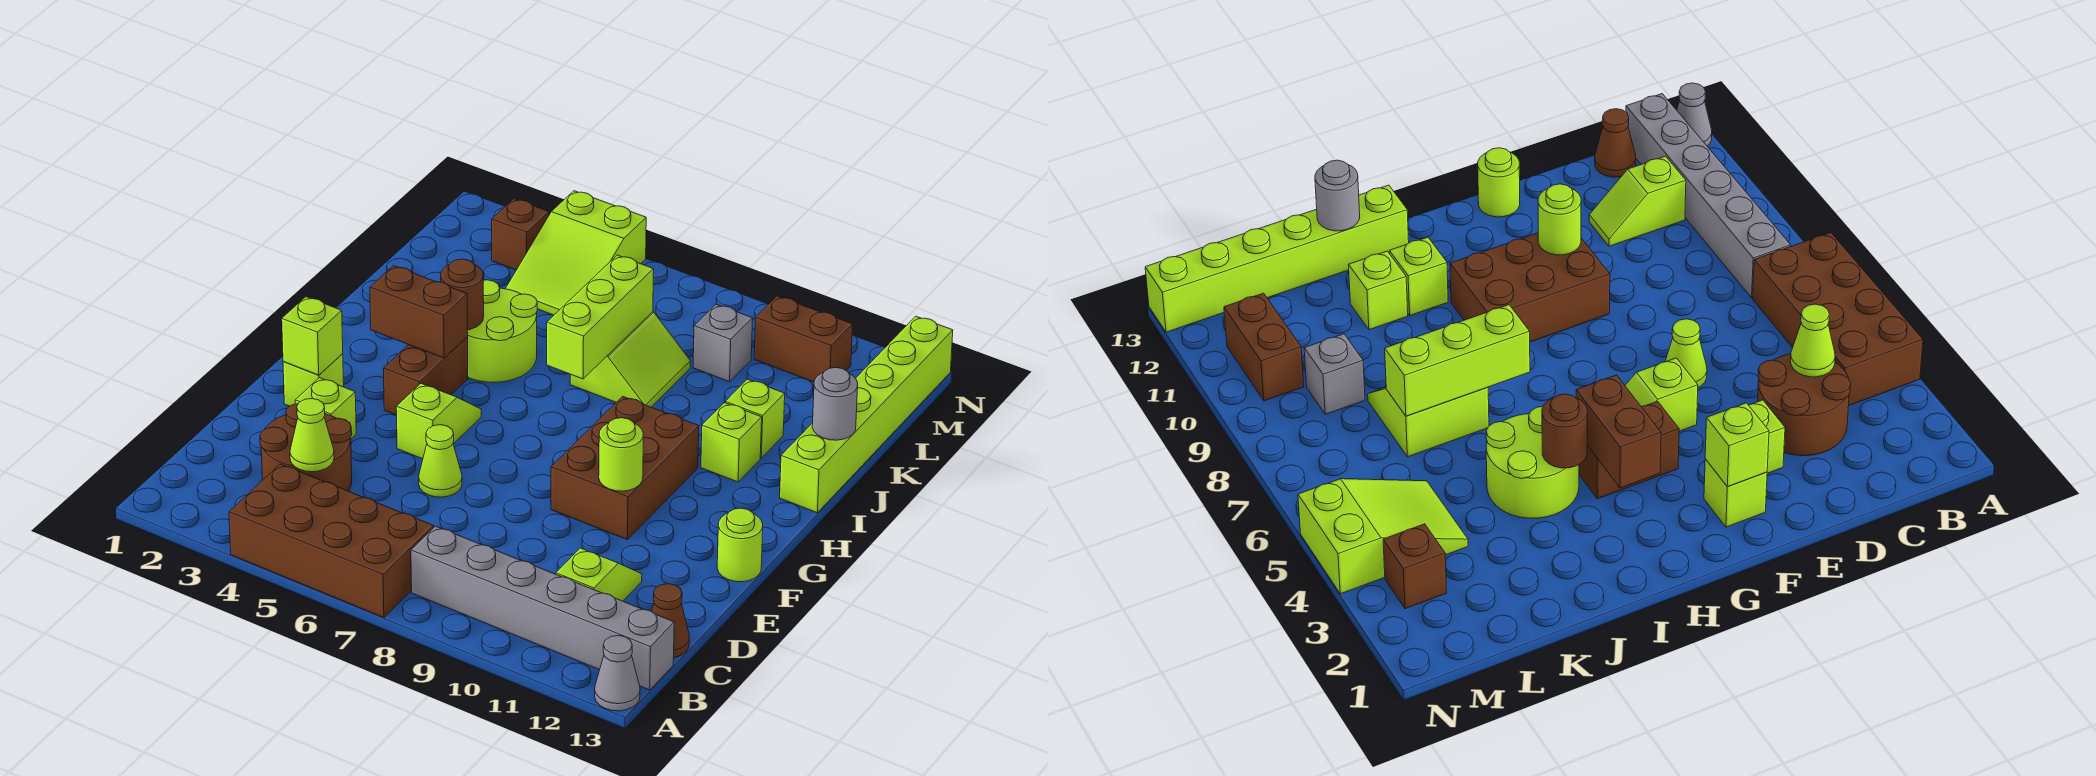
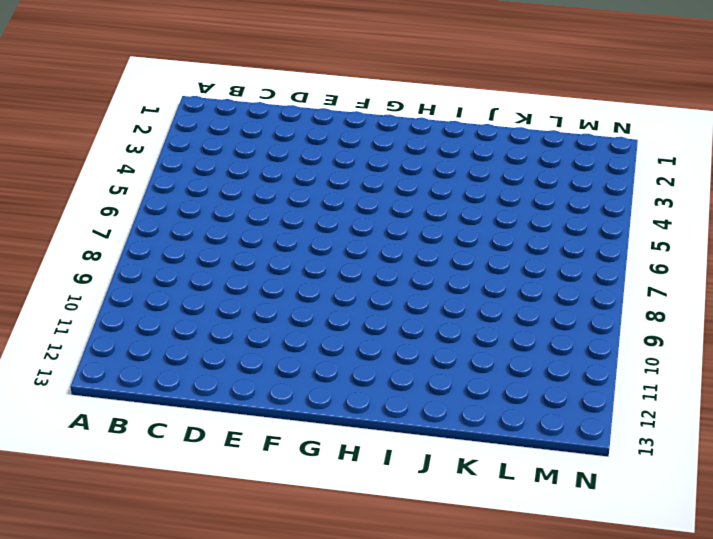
none -> brown brick A4:B7 level 1
none -> grey cone A13 level 1
none -> grey brick B8:B13 level 1

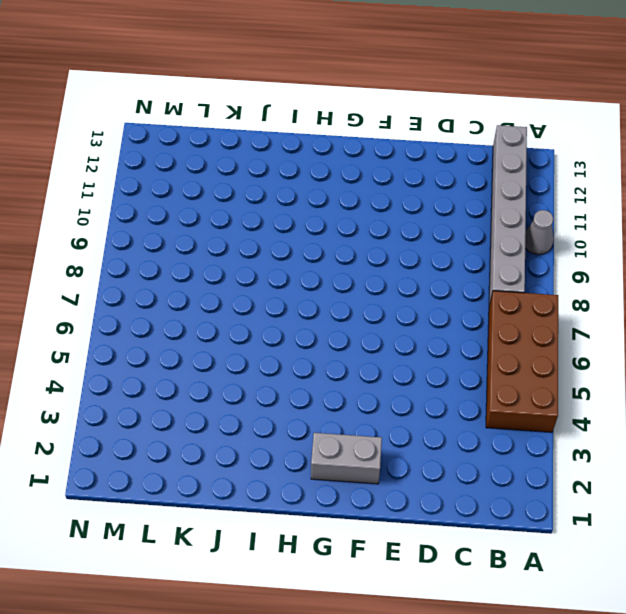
grey cone A10 level 1 -> grey cone A13 level 1
grey brick F2:G2 level 1 -> lime brick F2 level 1
none -> brown round brick C3:D4 level 1
none -> lime slope C11:D11 level 1 top C
none -> brown cone C13 level 1

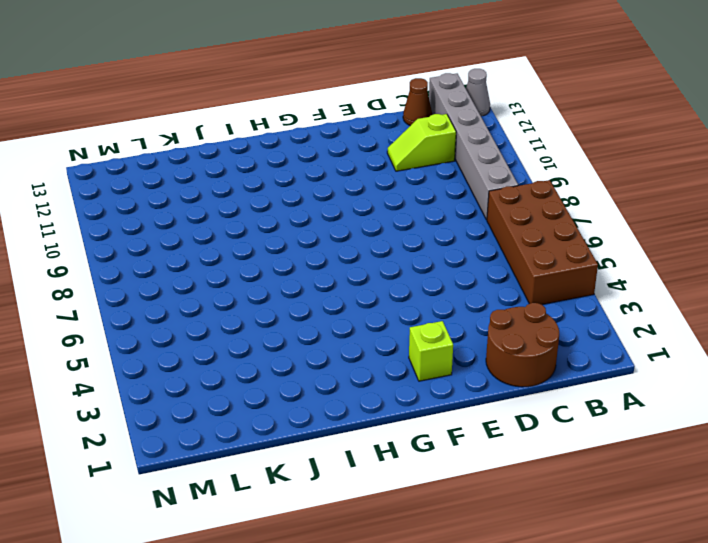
brown round brick C1:D2 level 1 -> brown round brick C3:D4 level 1
none -> lime brick E3 level 1
none -> lime cone E6 level 1
none -> lime slope F5:G5 level 1 top F

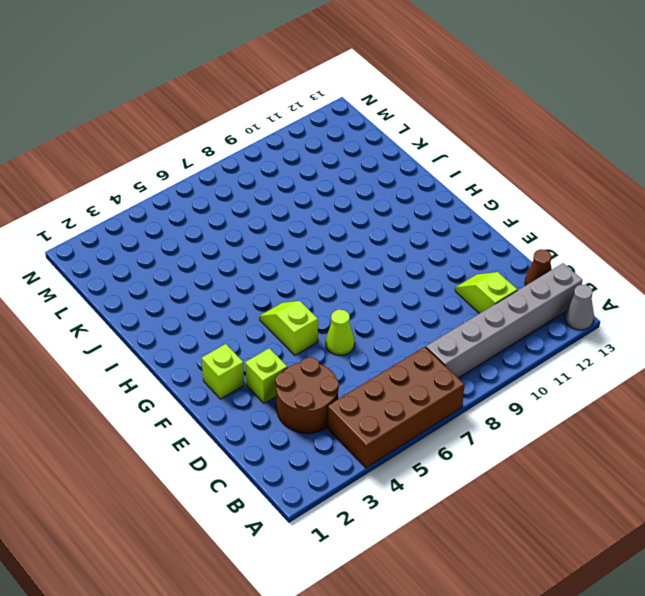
none -> brown brick F9:H10 level 1
none -> lime round brick F13 level 1
none -> brown brick G4:H4 level 1

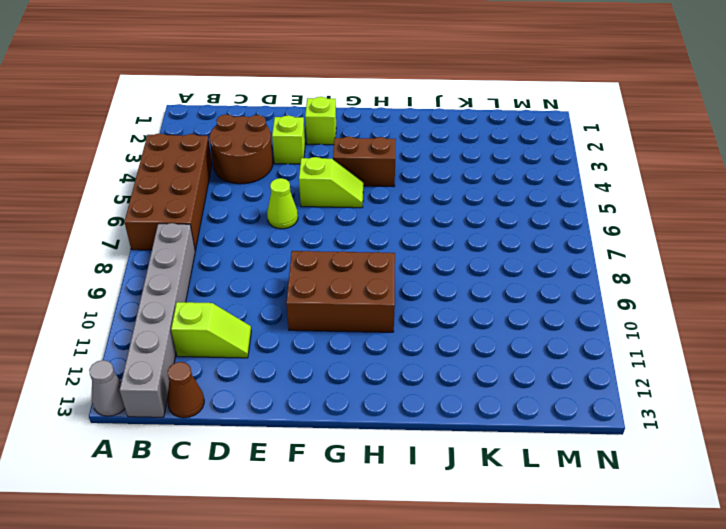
none -> lime round brick F13 level 1
none -> lime round brick I4:J5 level 1
none -> lime brick I11 level 1

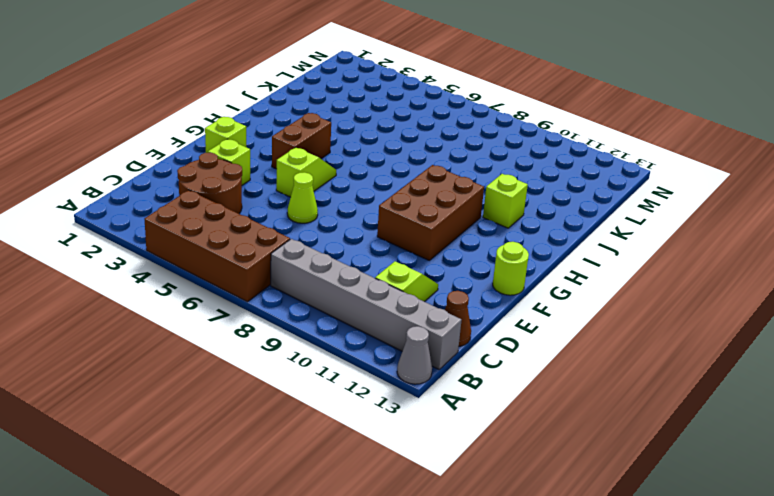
none -> lime round brick I4:J5 level 1
none -> lime brick I13:N13 level 1
none -> lime slope J7:K8 level 1 top 7

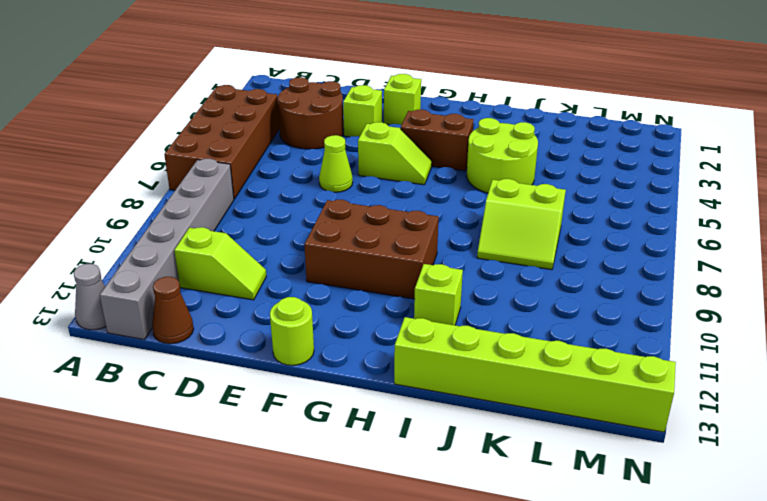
none -> lime brick J11 level 1
none -> lime slope L4:N5 level 1 top N
none -> grey brick L9 level 1

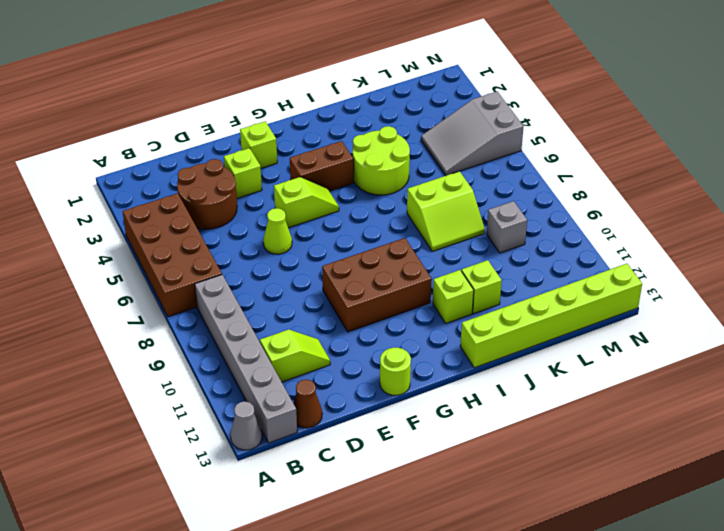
grey slope L4:N5 level 1 top N -> lime slope L4:N5 level 1 top N
none -> brown brick M3 level 1
none -> brown brick M10:M11 level 1
none -> lime cone C4 level 2

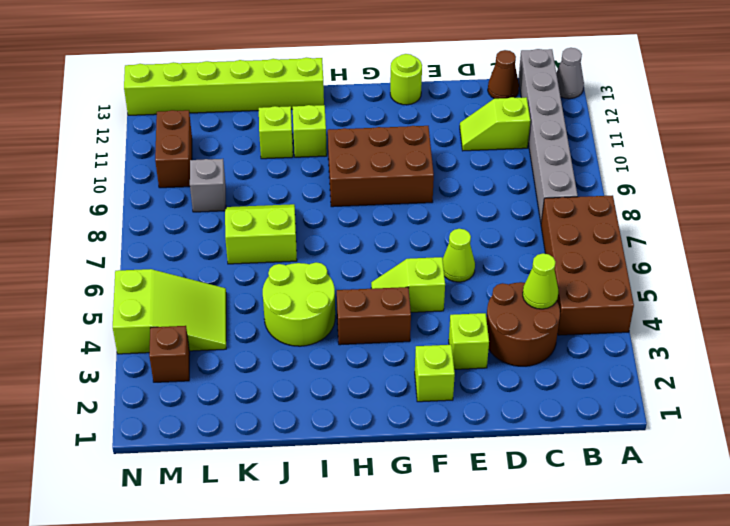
none -> lime brick F2 level 2
none -> lime round brick F10 level 2
none -> brown brick H3:H4 level 2

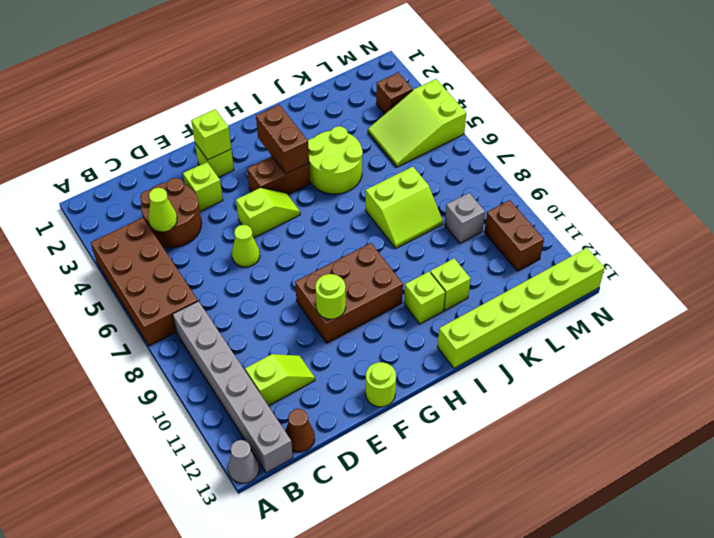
none -> brown round brick I4 level 2
none -> lime brick I7:K7 level 2
none -> grey round brick J13 level 2

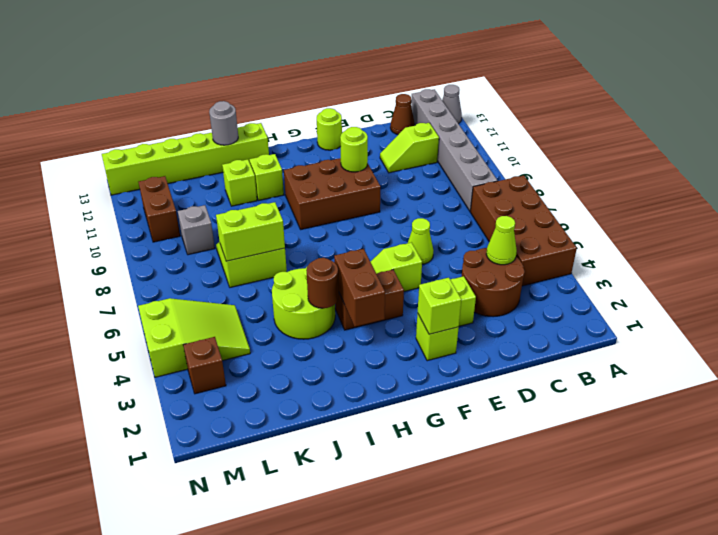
lime brick J7:K7 level 2 -> lime brick I7:K7 level 2

